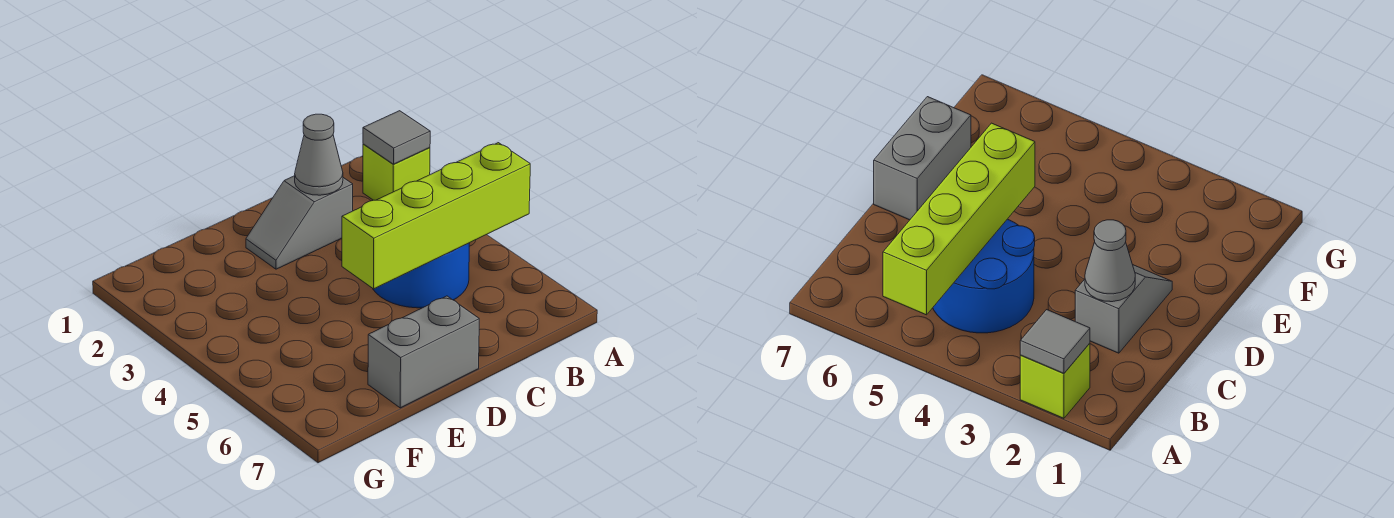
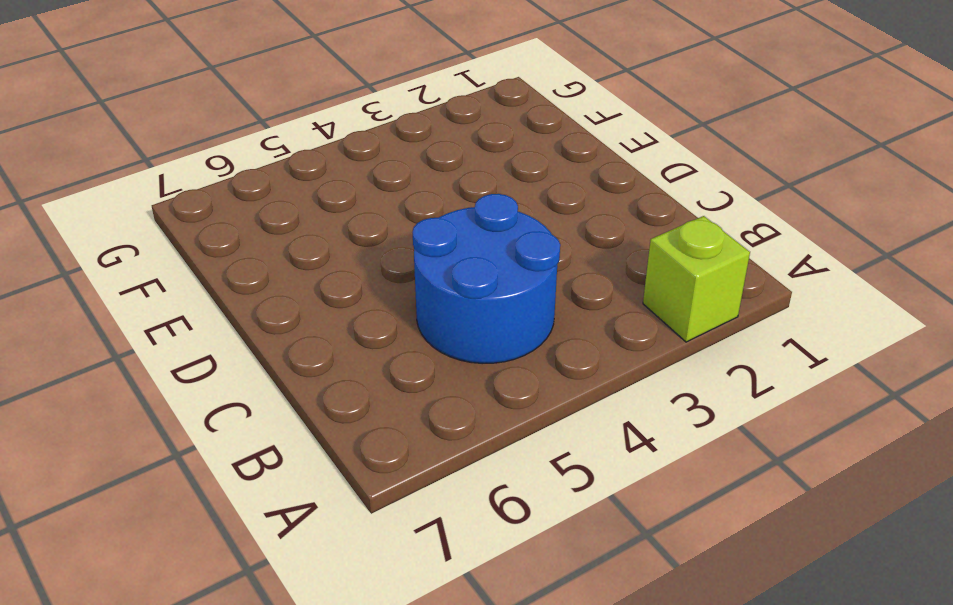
none -> grey slope C2:D2 level 1 top C
none -> grey brick D7:E7 level 1

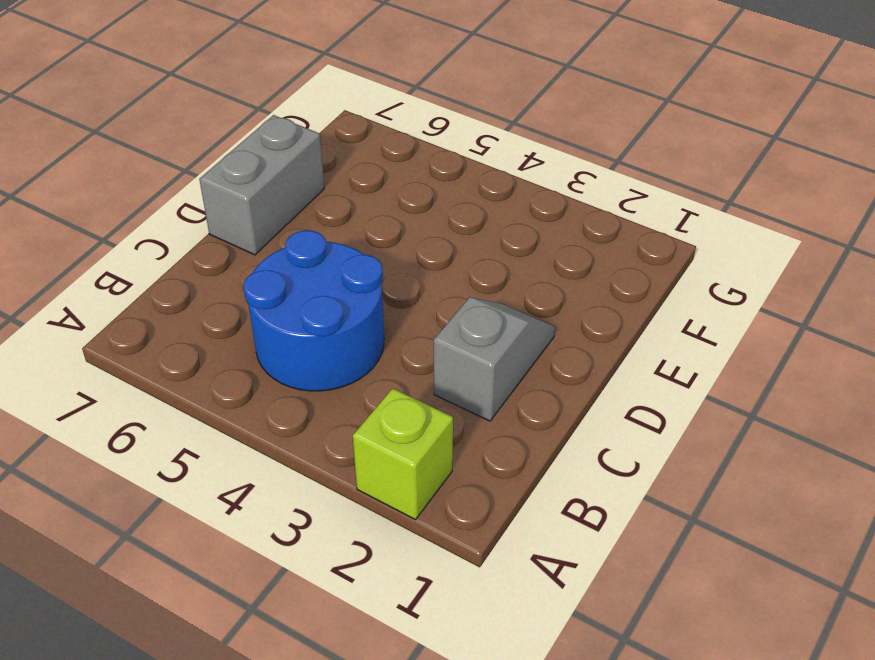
none -> grey tile A2 level 2
none -> lime brick A5:D5 level 2

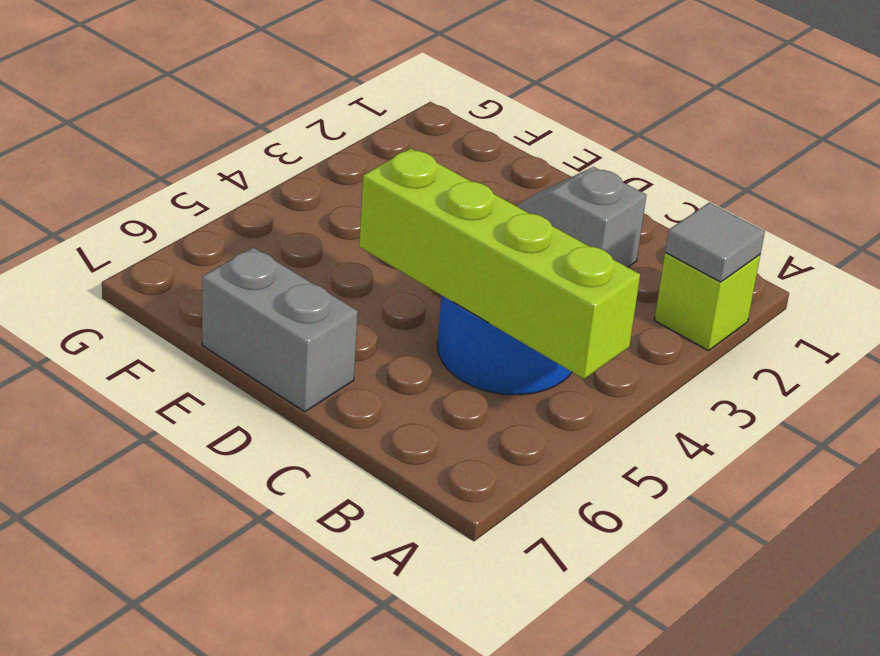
none -> grey cone C2 level 2

